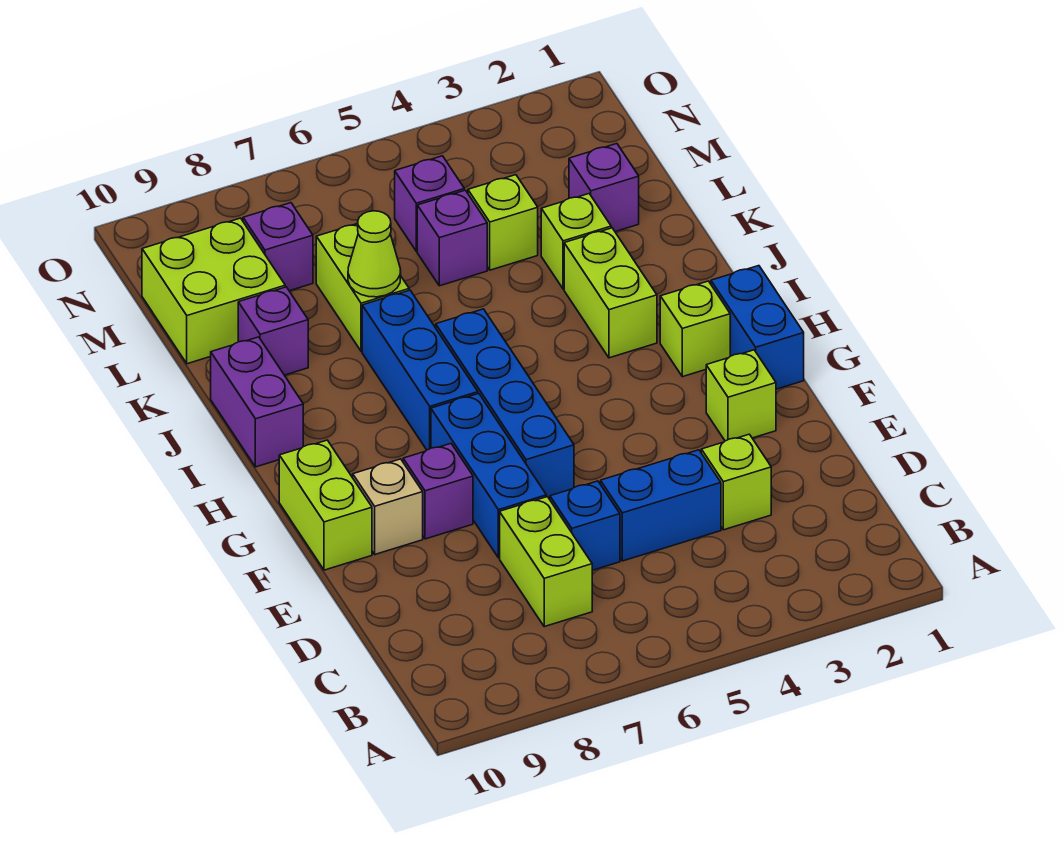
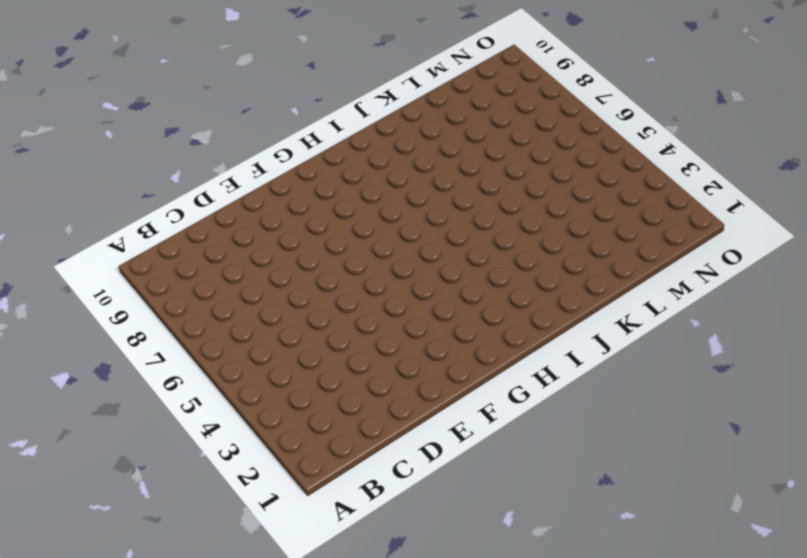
none -> lime brick C7:D7 level 1
none -> lime brick D3 level 1
none -> blue brick D4:D5 level 1

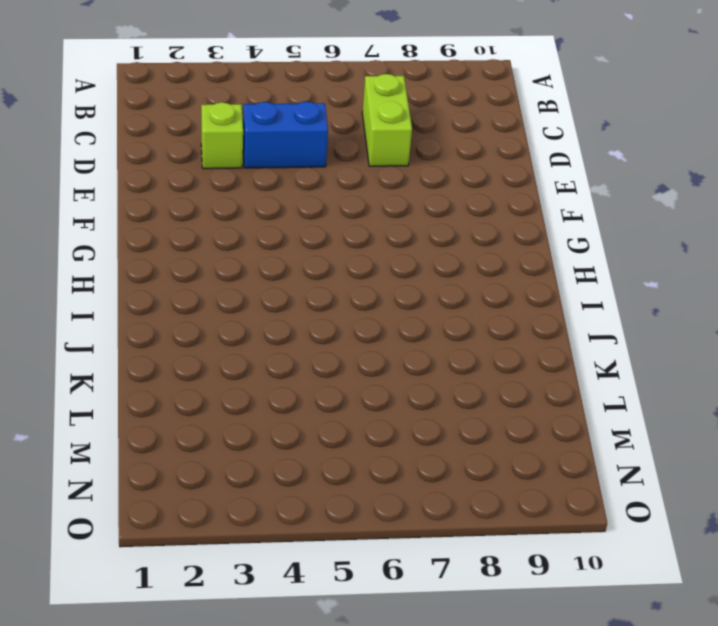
none -> blue brick D6 level 1
none -> blue brick E7:G7 level 1
none -> lime brick F2 level 1

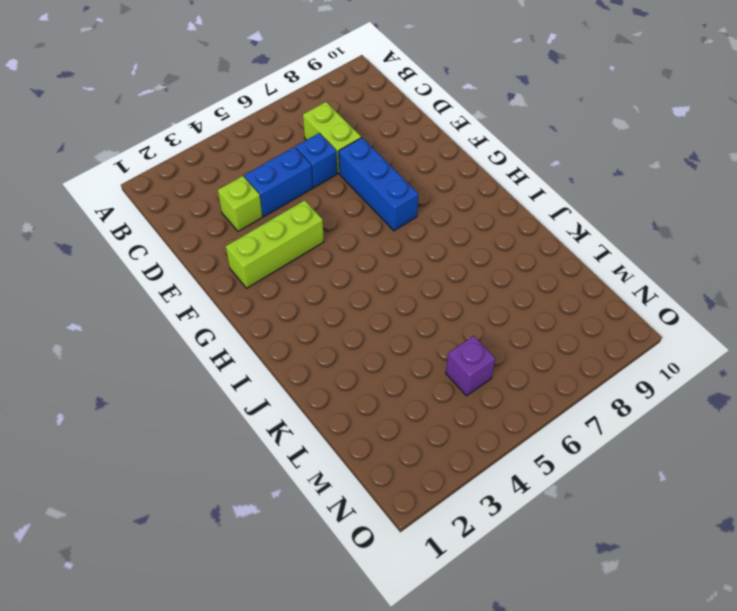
lime brick F2:F4 level 1 -> lime brick F2 level 1
none -> blue brick F6:I6 level 1
none -> purple brick F8 level 1
none -> tan brick F9 level 1

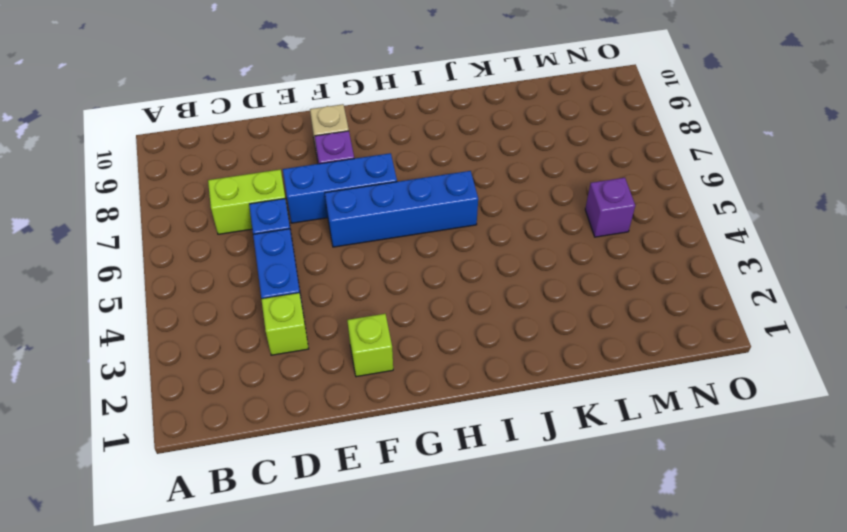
none -> lime brick F10:G10 level 1
none -> blue brick G1:H1 level 1
none -> lime brick H2 level 1

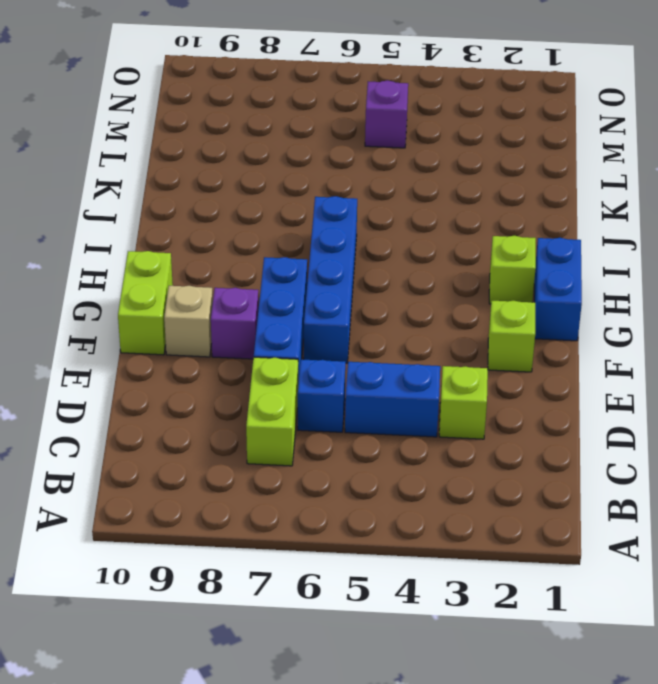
none -> blue brick H7:J7 level 1
none -> lime brick I3:J3 level 1
none -> purple brick I10:J10 level 1

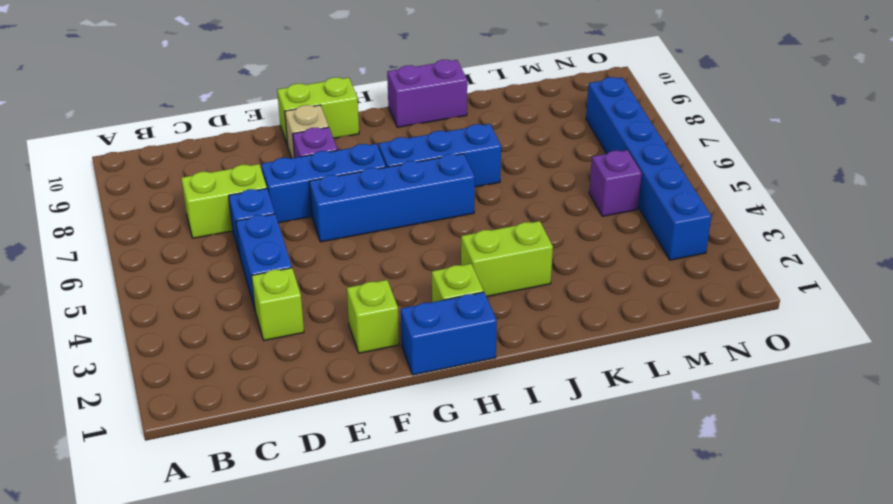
blue brick N3:N8 level 1 -> none
none -> lime brick K3 level 1
none -> lime brick K7:L7 level 1
none -> purple brick K9 level 1

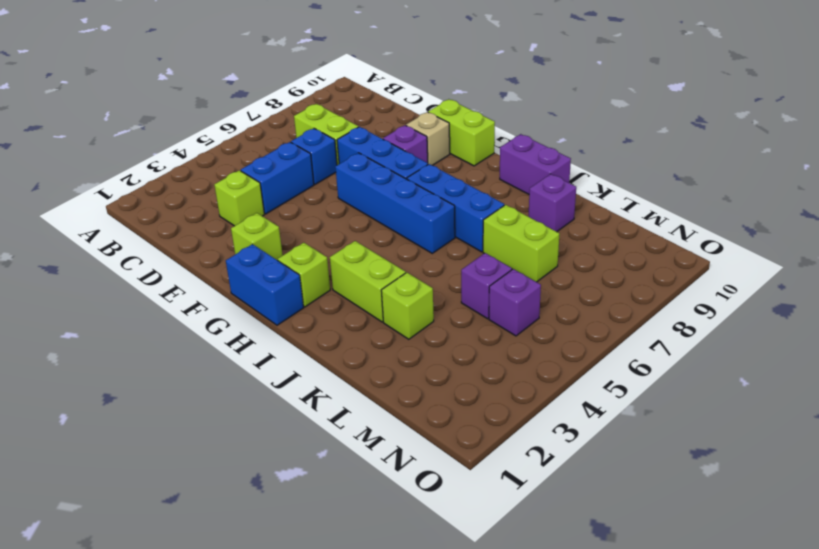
none -> purple brick L2 level 1
none -> lime brick L4 level 1
none -> lime brick L9:M10 level 1

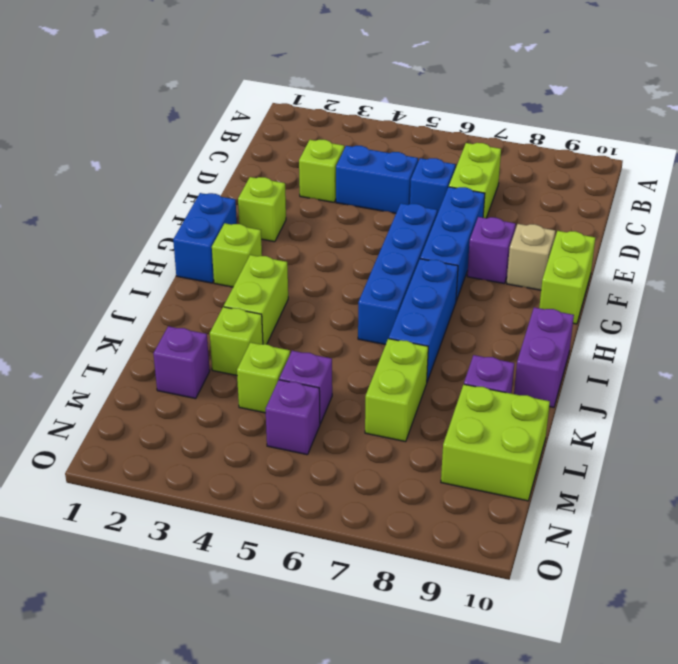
none -> purple brick M8 level 1
none -> lime cone K7 level 2

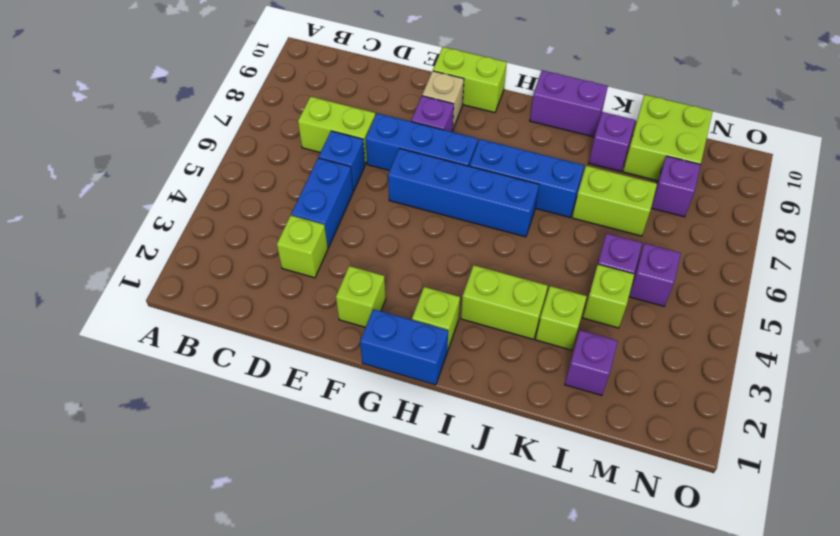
none -> lime cone K7 level 2

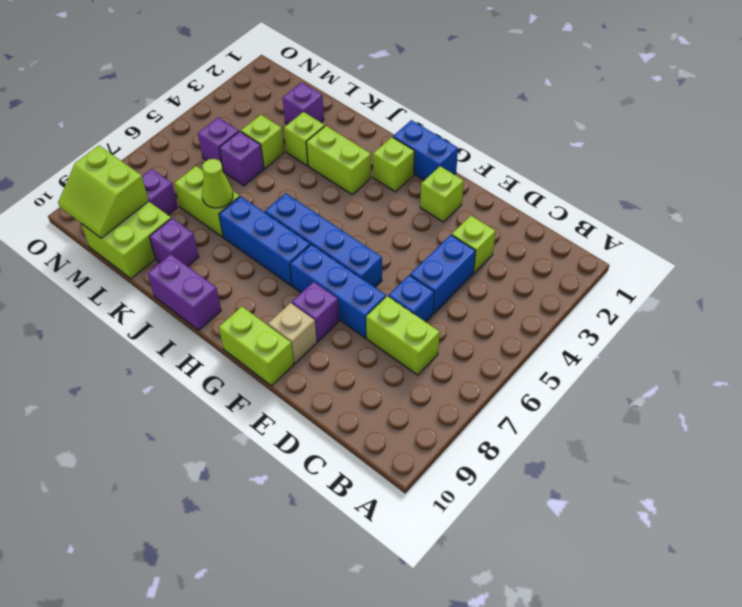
lime slope M9:N10 level 2 top 9 -> none

